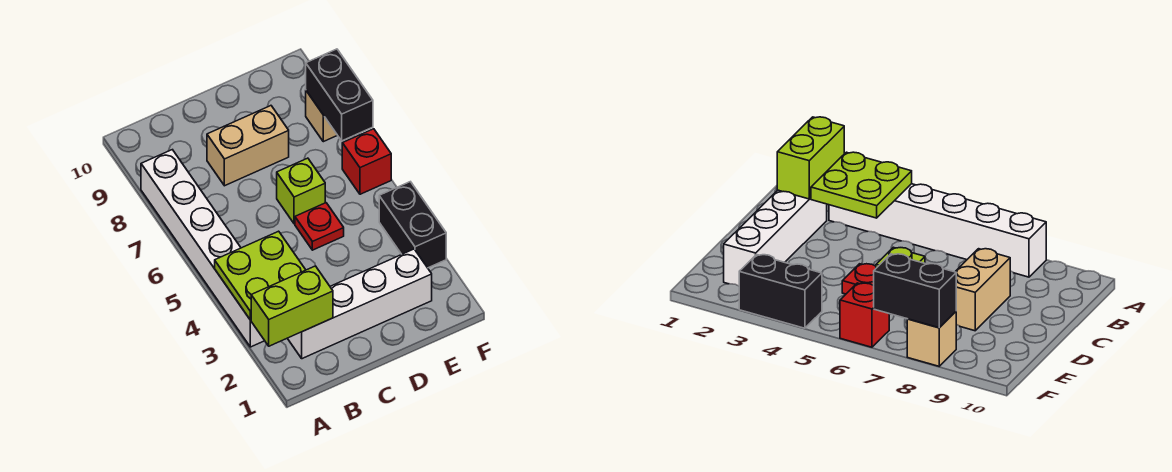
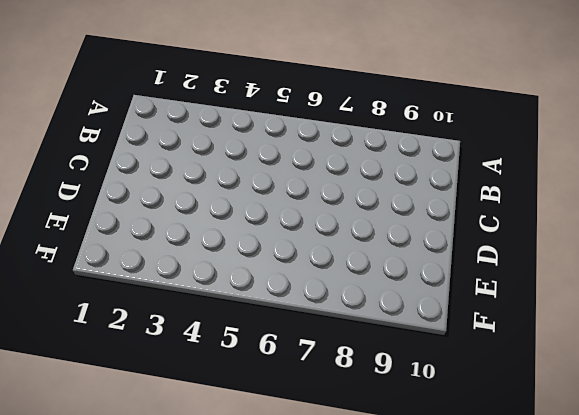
none -> white brick A3:A8 level 1
none -> white brick B2:E2 level 1

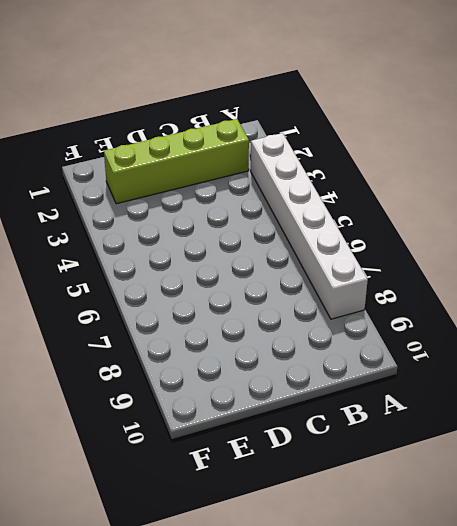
lime brick B2:E2 level 1 -> white brick B2:E2 level 1
none -> tan brick C8:D8 level 1
none -> red plate D5 level 1

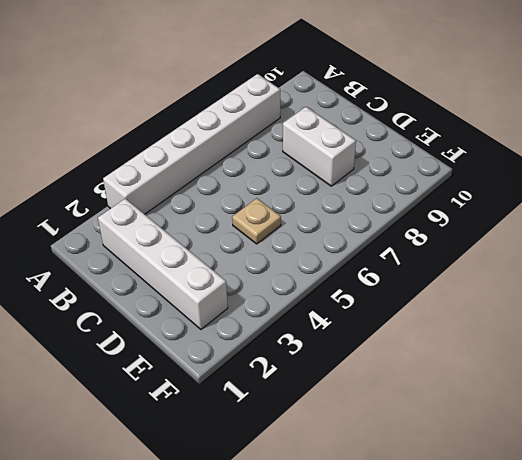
white brick C8:D8 level 1 -> tan brick C8:D8 level 1
tan plate D5 level 1 -> red plate D5 level 1
none -> lime brick D6 level 1
none -> black brick F3:F4 level 1

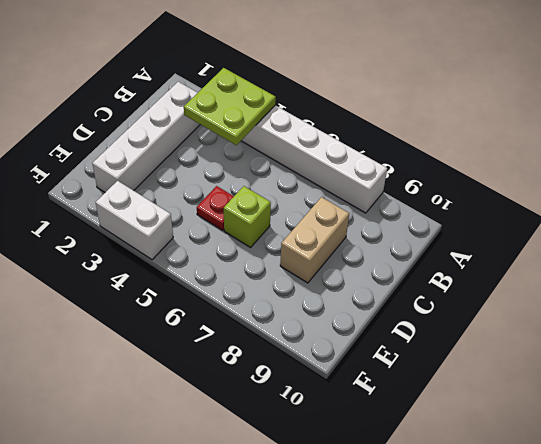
white brick F3:F4 level 1 -> black brick F3:F4 level 1
none -> red brick F6 level 1
none -> tan brick F8 level 1

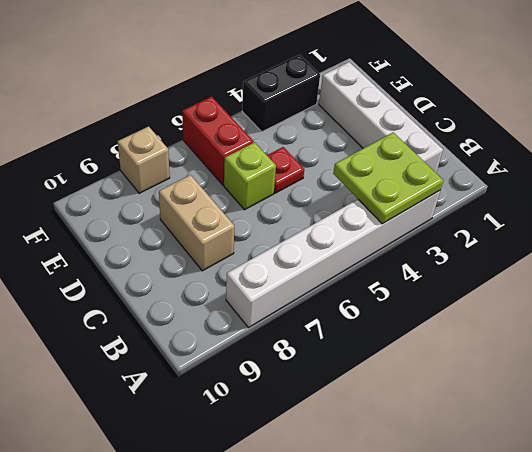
red brick E6:F6 level 1 -> red brick F6 level 1
none -> lime brick A2:B2 level 2
none -> black brick F7:F8 level 2

